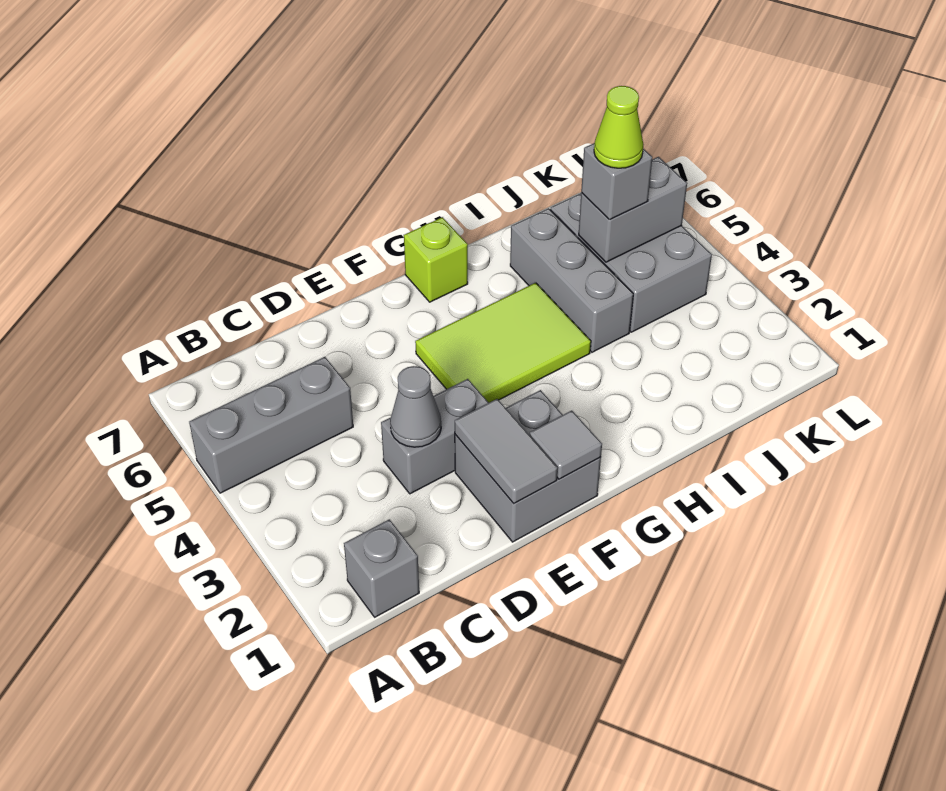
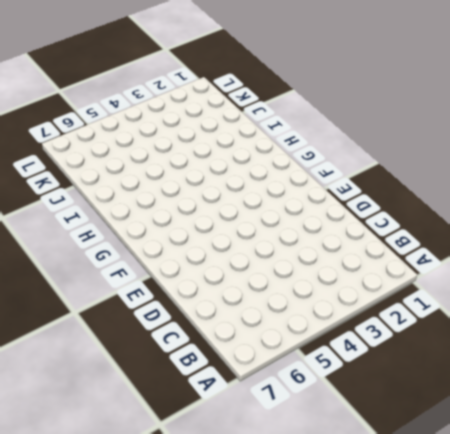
none -> grey brick A5:C5 level 1
none -> grey brick B1 level 1
none -> grey brick D3:E3 level 1

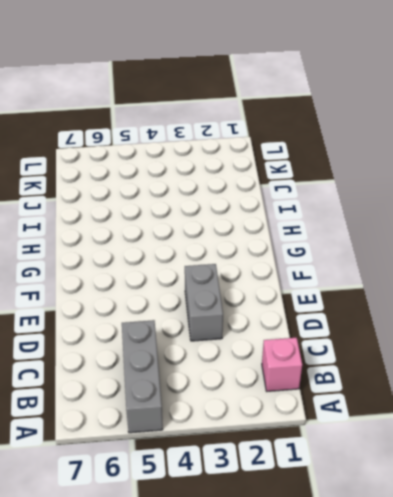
pink brick B1 level 1 -> grey brick B1 level 1
none -> grey brick E1:F2 level 1
none -> lime tile F4:H5 level 1
none -> lime brick G7 level 1

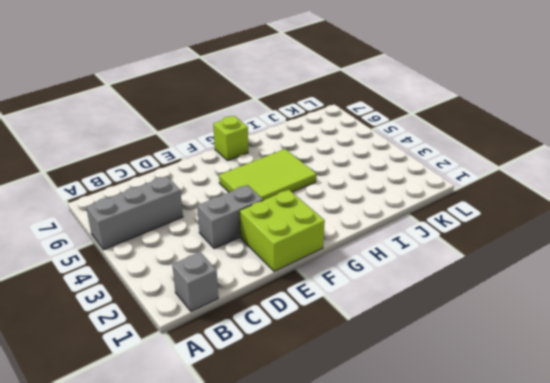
lime brick E1:F2 level 1 -> grey brick E1:F2 level 1
none -> grey brick I4:I6 level 1
none -> grey brick J4:K6 level 1
none -> grey cone D3 level 2

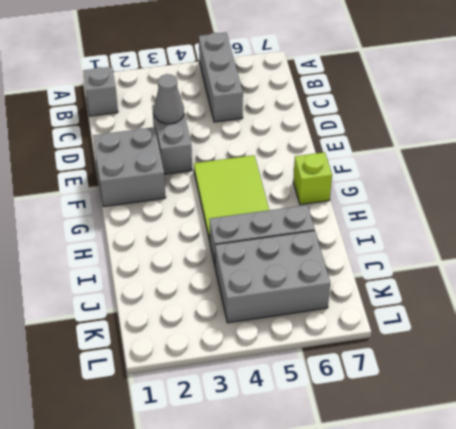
none -> grey tile E1:E2 level 2
none -> grey tile F1 level 2
none -> grey brick J5:K5 level 2

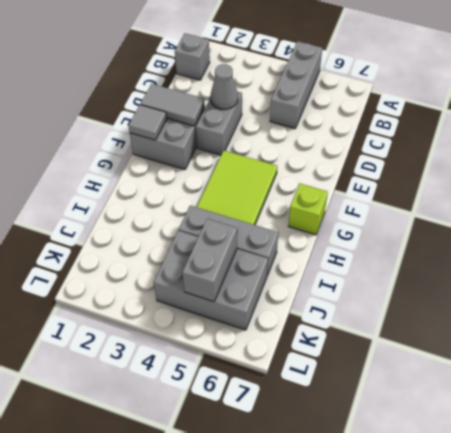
none -> grey brick J5 level 3
none -> lime cone J5 level 4

